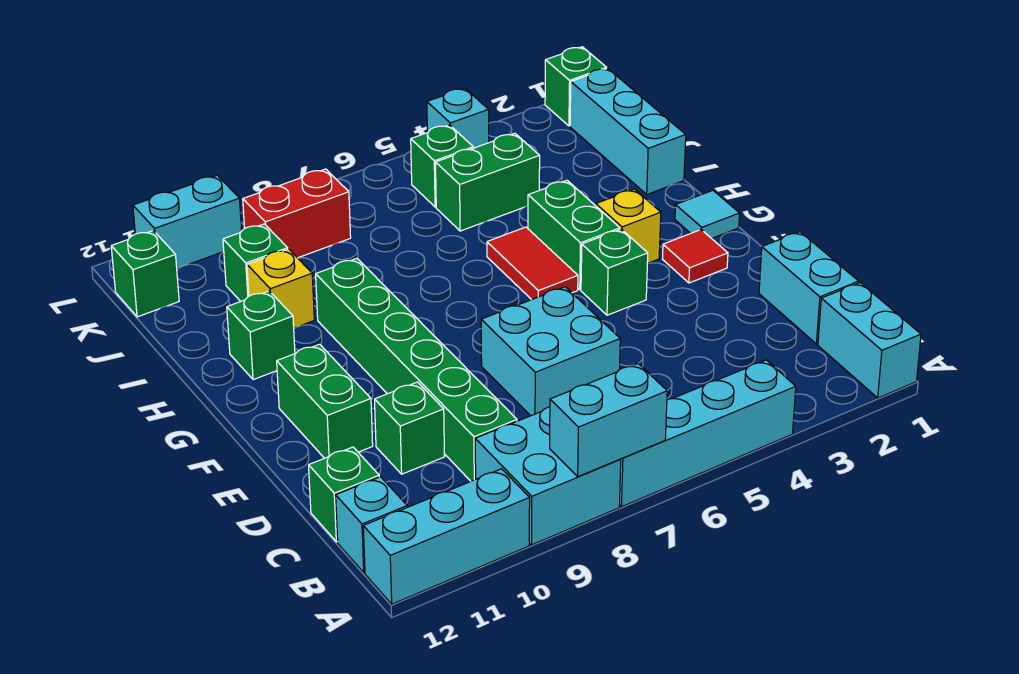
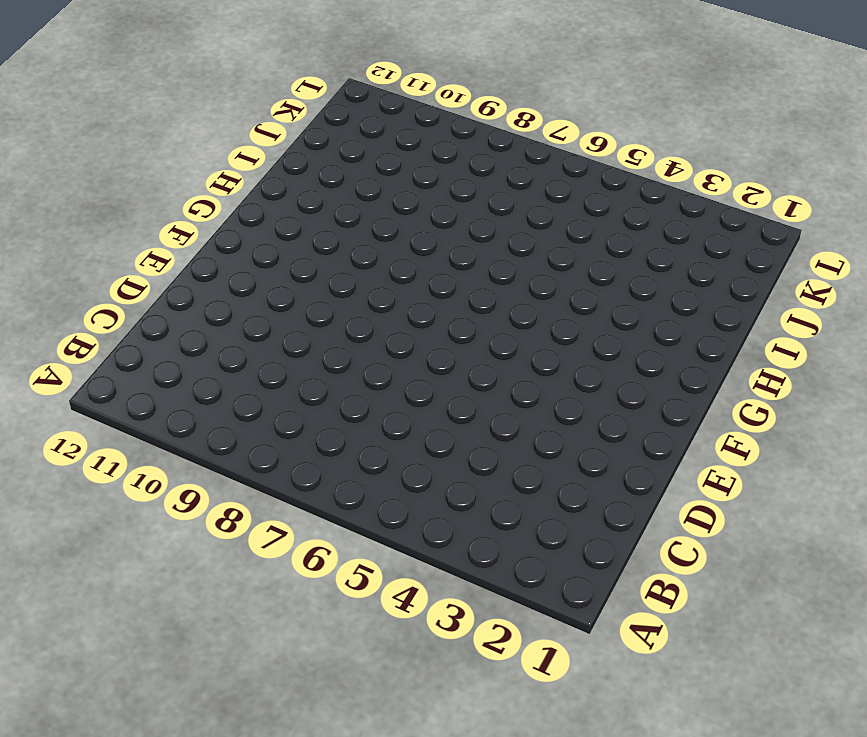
none -> cyan brick A1:B1 level 1
none -> cyan brick A4:A7 level 1
none -> cyan brick A8:B9 level 1

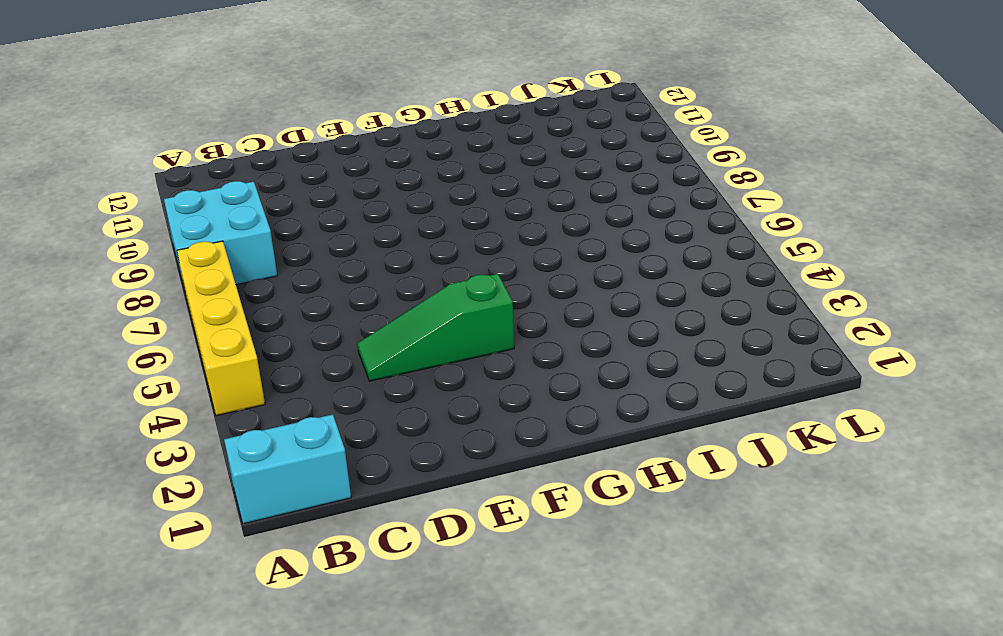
yellow brick A4:A7 level 1 -> cyan brick A4:A7 level 1
green slope D4:F4 level 1 top F -> green brick F4 level 1
none -> cyan brick A10:A12 level 1
none -> cyan brick B12 level 1
none -> cyan brick C1:D1 level 1

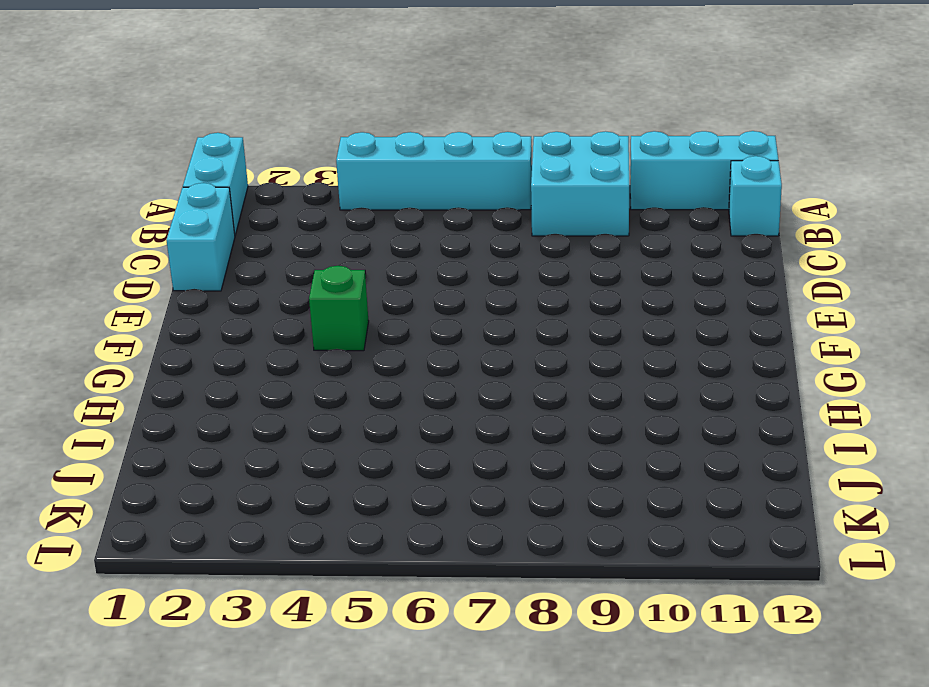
none -> green brick C9:H9 level 1
none -> green brick C12 level 1
none -> cyan brick D6:E7 level 1

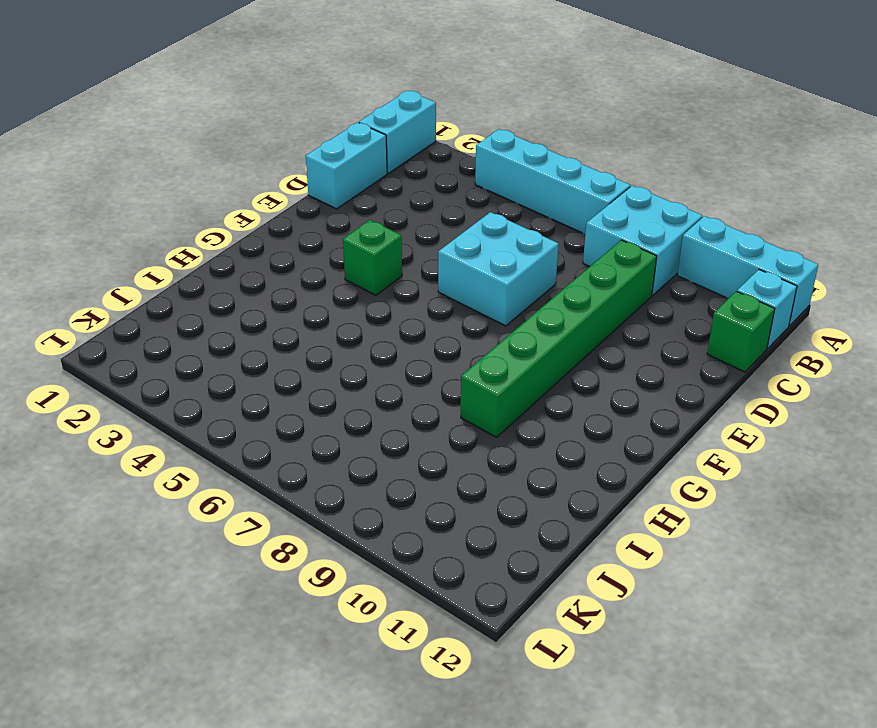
none -> green brick D10 level 1
none -> green brick E11:F11 level 1
none -> red tile F2 level 1

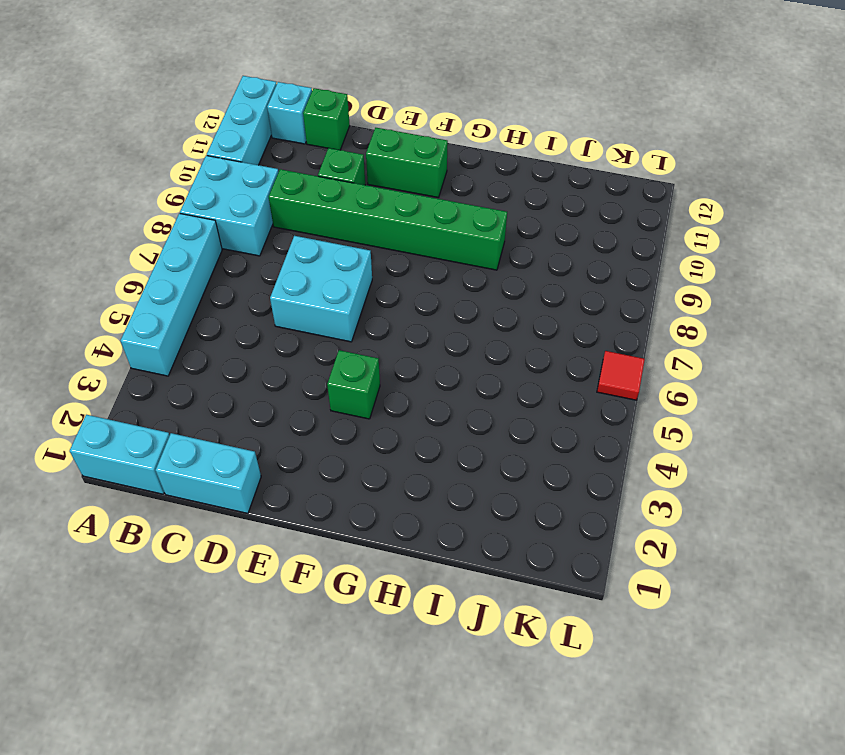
red tile L6 level 1 -> red tile F2 level 1
none -> cyan tile G1 level 1
none -> yellow brick G3 level 1
none -> green brick G4:H4 level 1

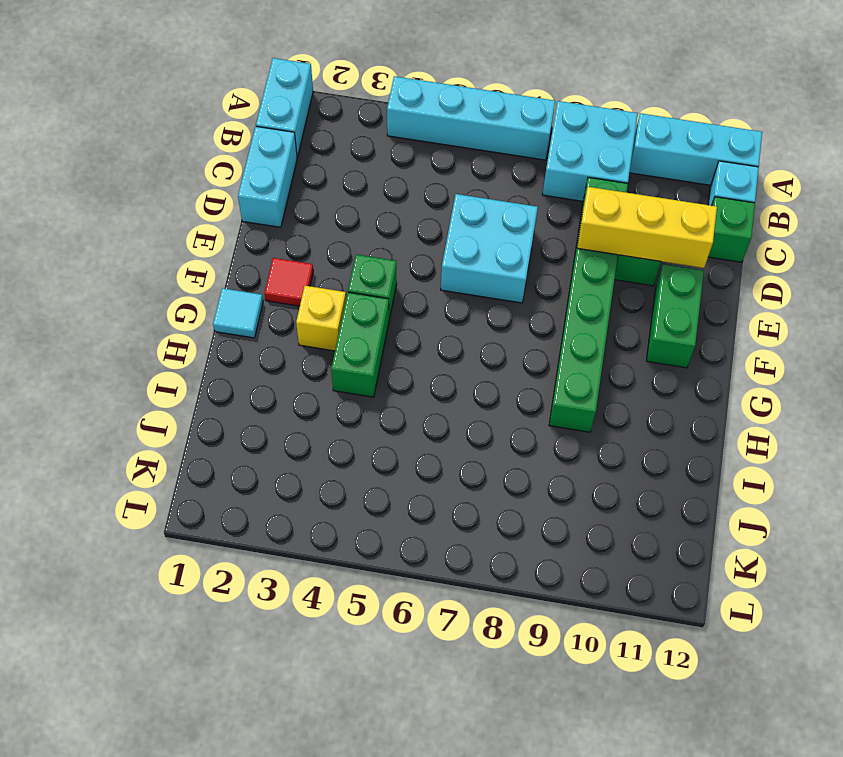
yellow brick D9:D11 level 2 -> none
none -> red tile G5:H5 level 1
none -> green brick H11 level 1
none -> cyan brick I1:K1 level 1

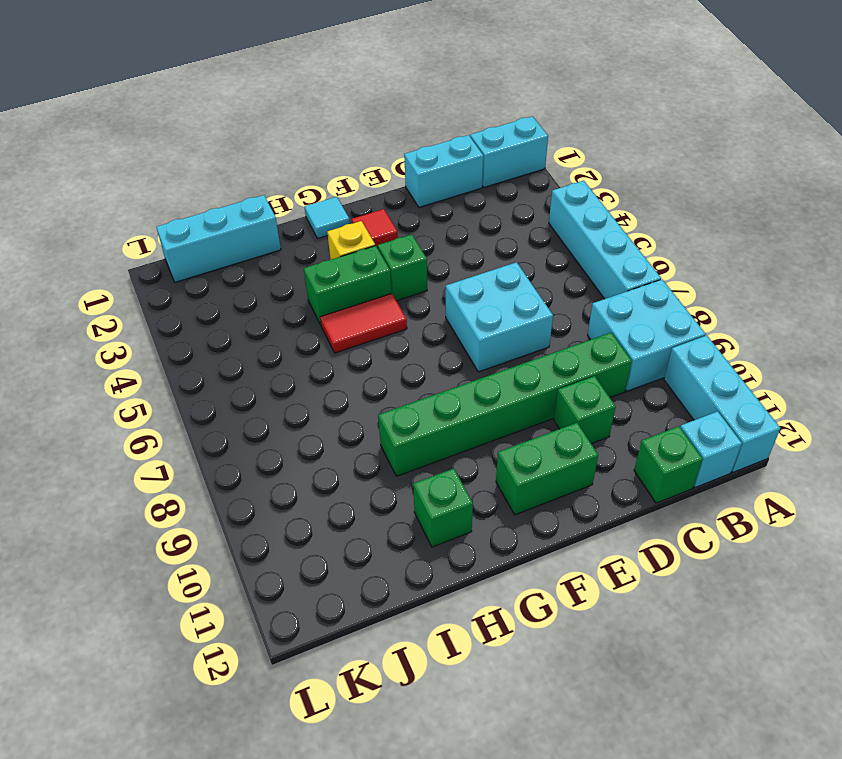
none -> yellow brick I10 level 1
none -> green brick J4:J5 level 1
none -> green brick J10 level 1

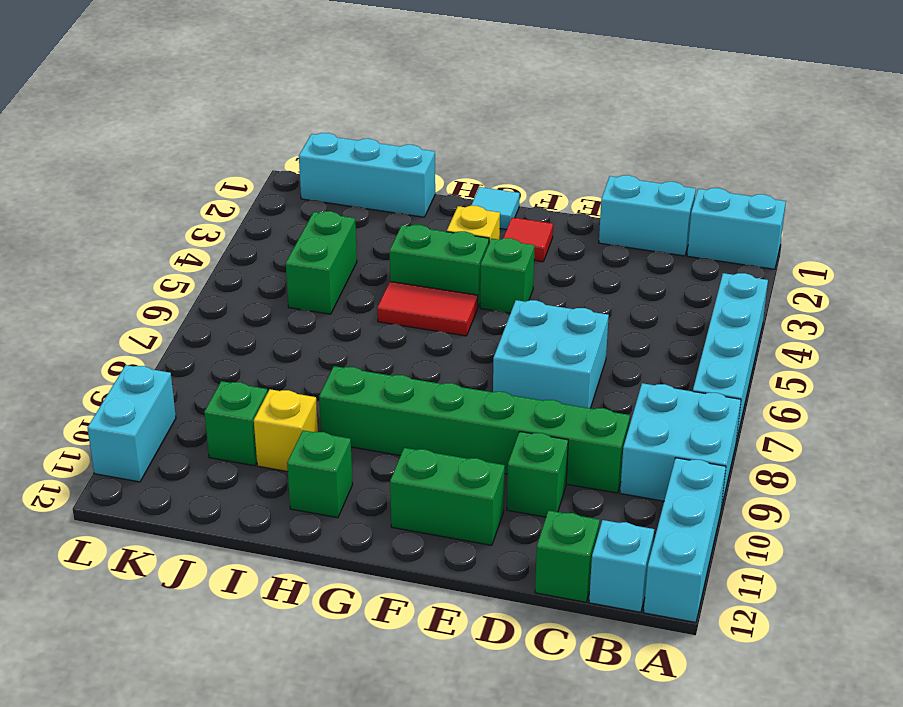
none -> green brick K5 level 1
none -> red brick K8:K9 level 1
none -> green brick K12 level 1

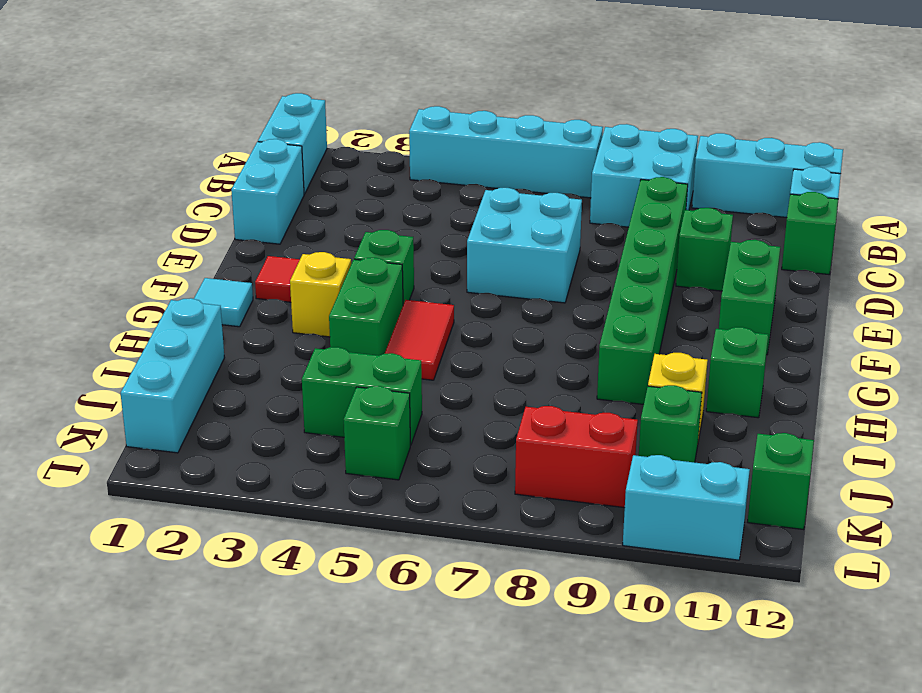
none -> green brick L1 level 1
none -> cyan brick L4 level 1
none -> cyan brick A7:A8 level 2

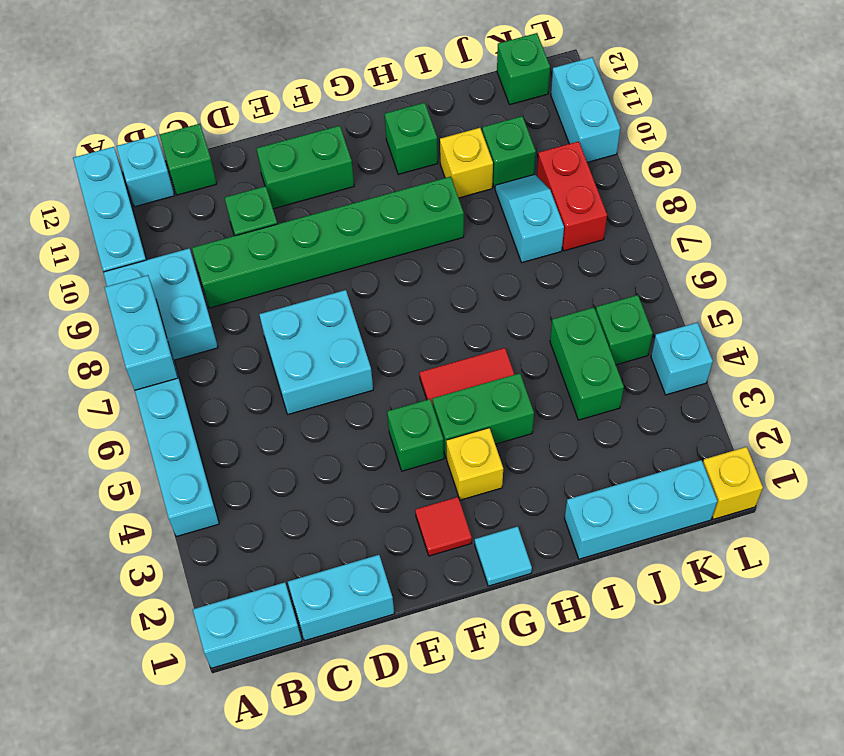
cyan slope J8:J9 level 1 top 8 -> none
yellow brick L1 level 1 -> green brick L1 level 1

